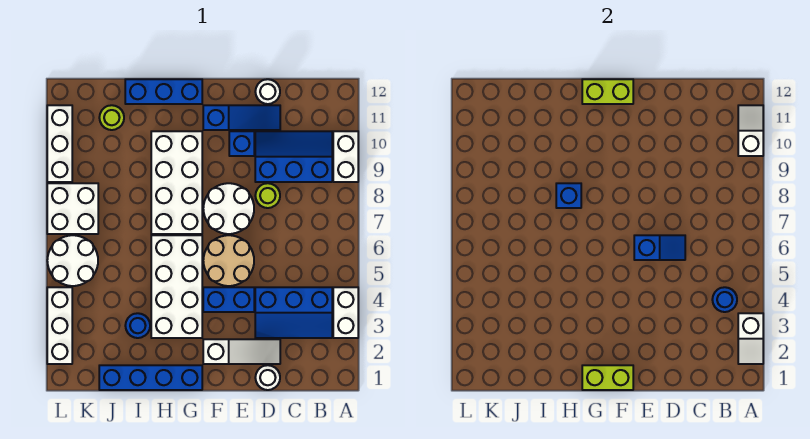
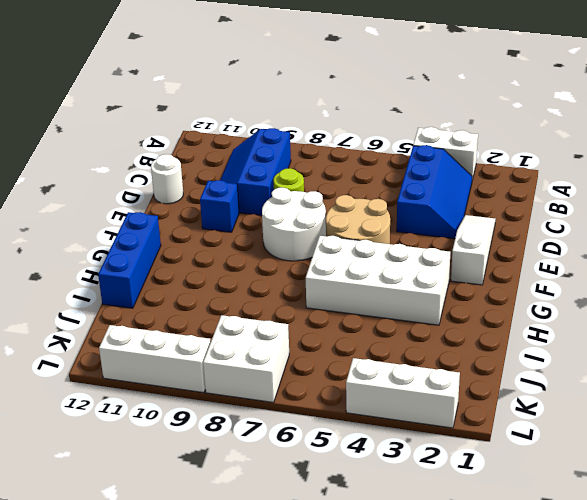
none -> white brick A9:A10 level 1
none -> white round brick D1 level 1
none -> blue slope D11:F11 level 1 top F
none -> blue brick E4:F4 level 1

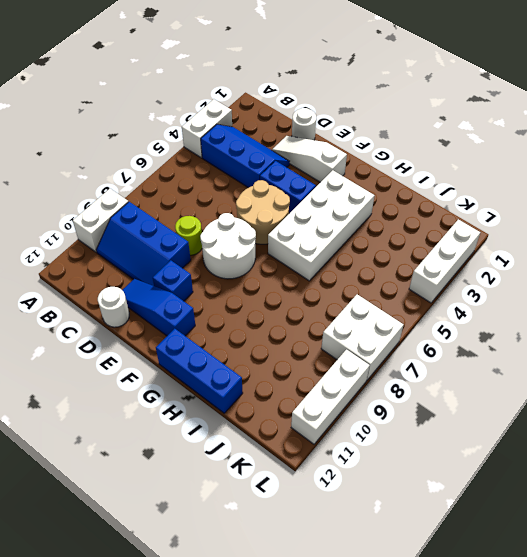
none -> blue brick G1:J1 level 1
none -> white brick G7:H10 level 1
none -> blue round brick I3 level 1
none -> lime round brick J11 level 1

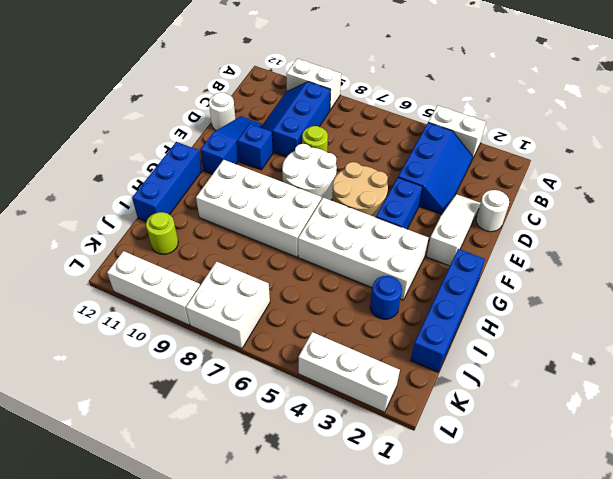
none -> white round brick K5:L6 level 1
none -> white slope A2:A3 level 2 top 3
none -> white slope A10:A11 level 2 top 10
none -> blue round brick B4 level 2

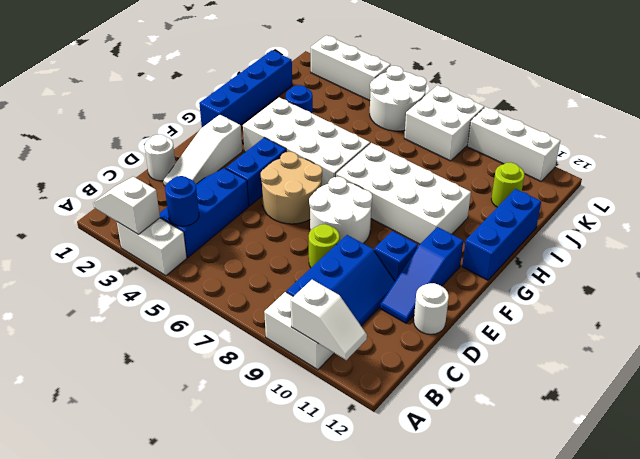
none -> blue slope D6:E6 level 2 top E
none -> lime brick F1:G1 level 2
none -> lime brick F12:G12 level 2
none -> blue brick H8 level 2

